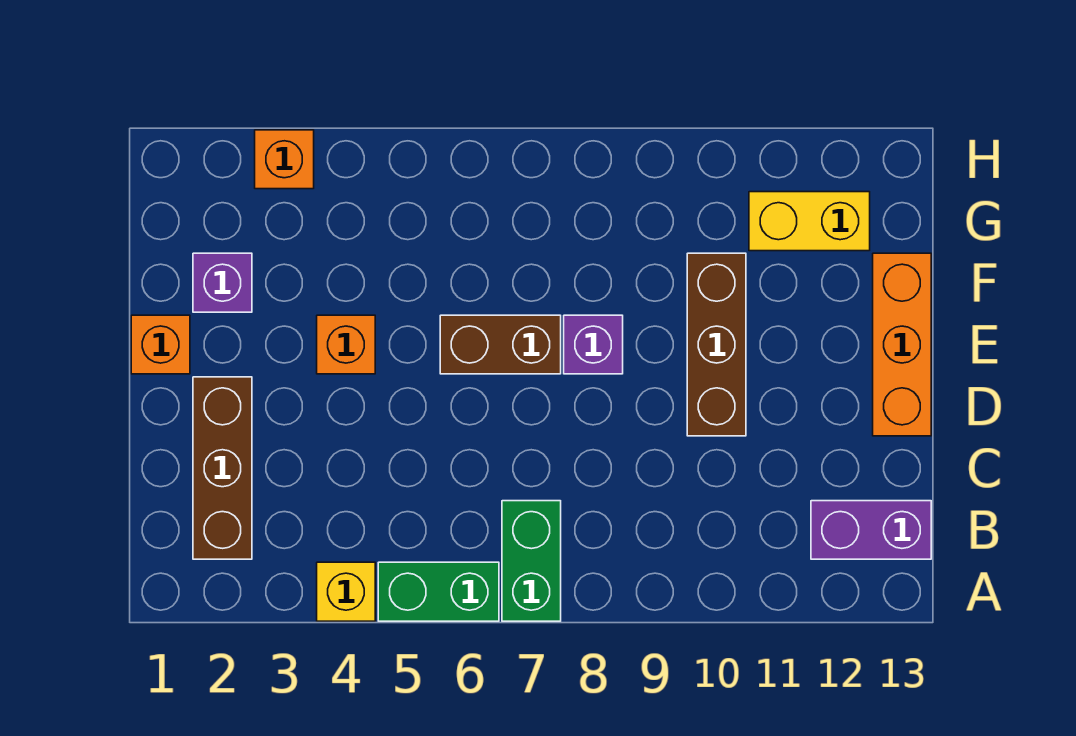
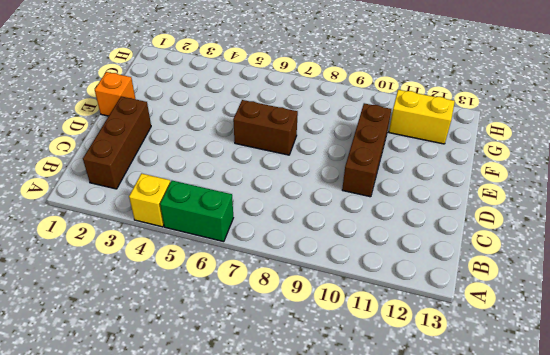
none -> green brick A7:B7 level 1
none -> purple brick B12:B13 level 1
none -> orange brick D13:F13 level 1

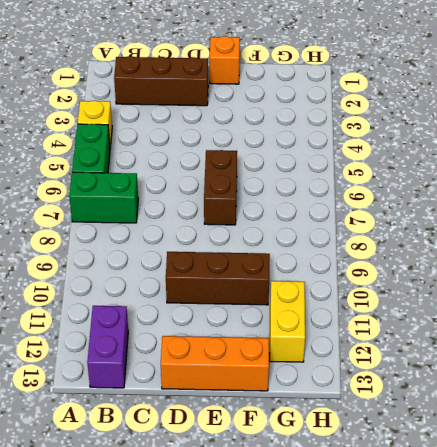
none -> orange brick E4 level 1
none -> purple brick E8 level 1
none -> purple brick F2 level 1

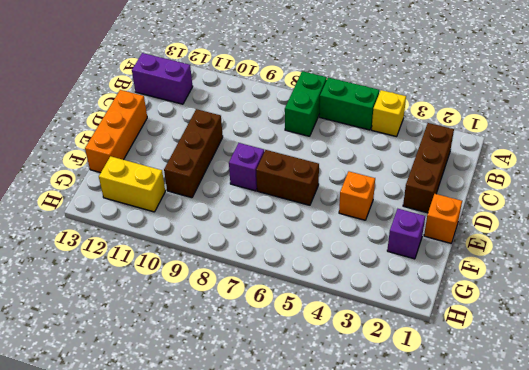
none -> orange brick H3 level 1

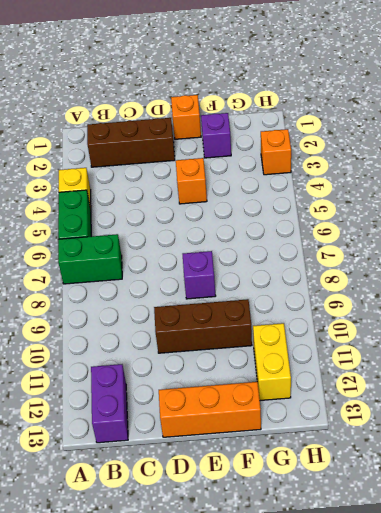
none -> brown brick E6:E7 level 1

